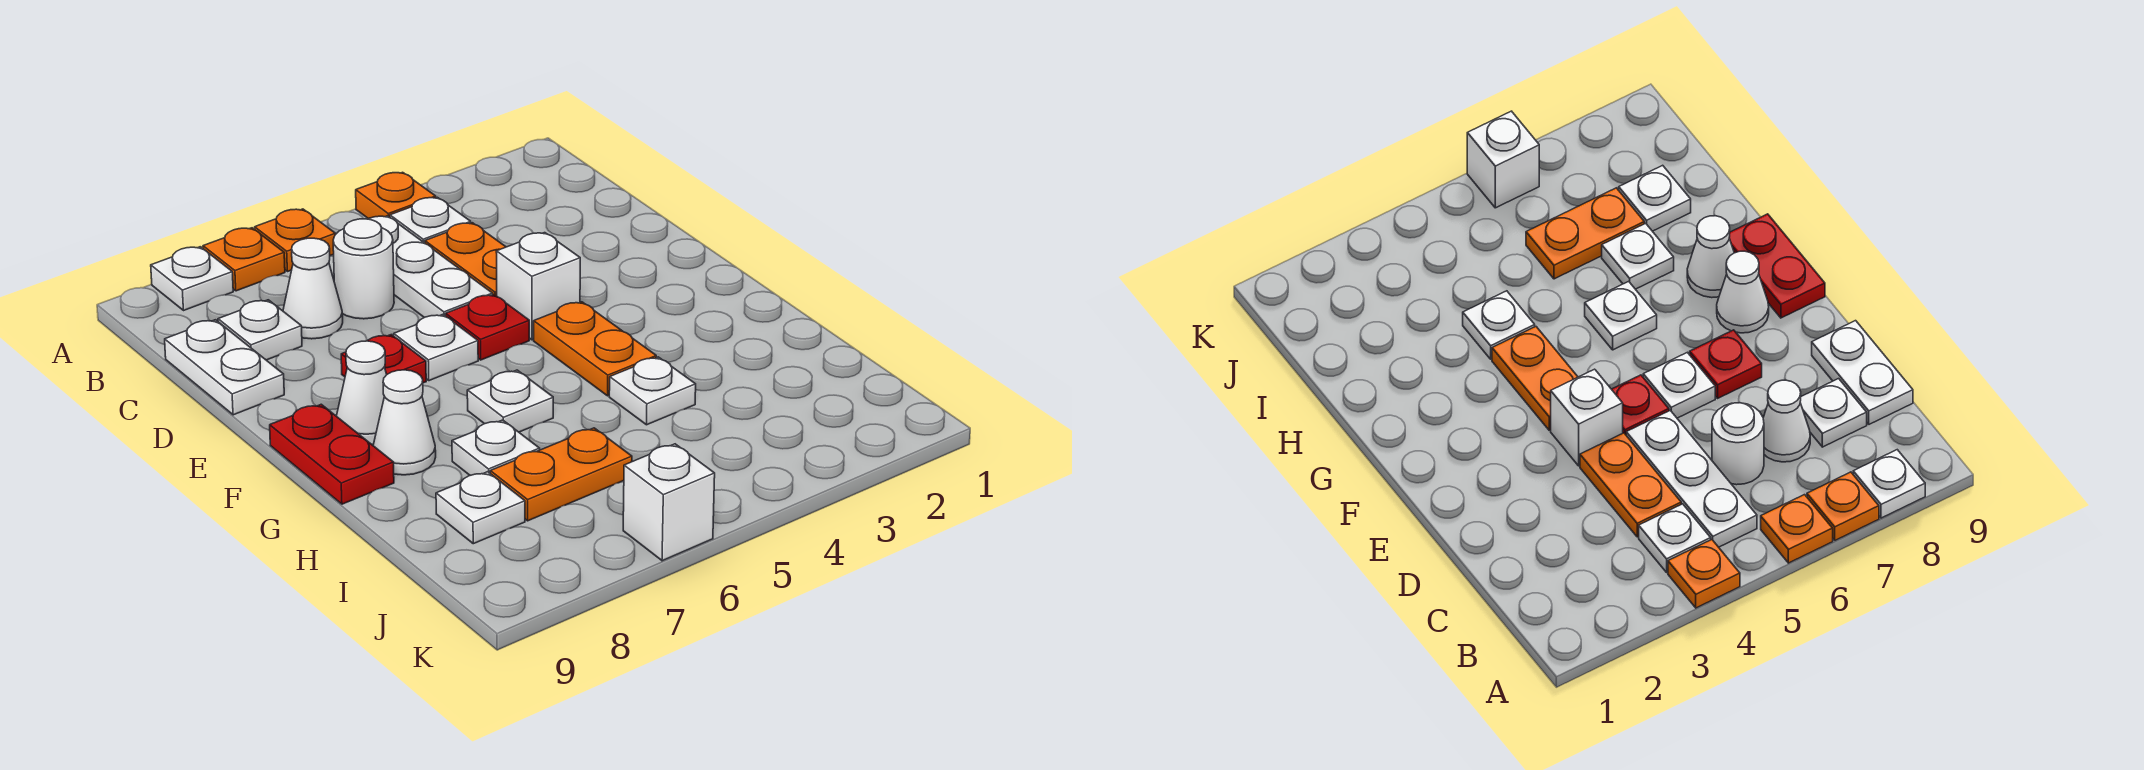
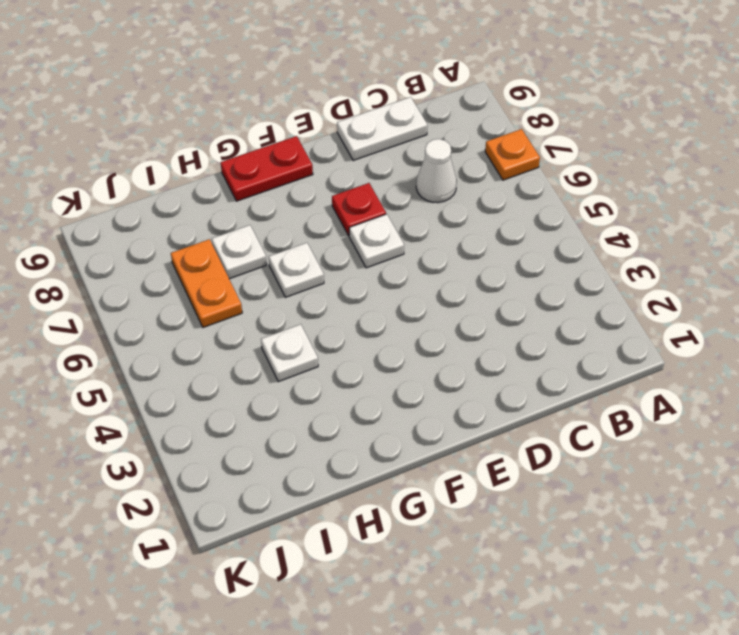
none -> orange plate A4 level 1
none -> orange plate A6 level 1
none -> white plate A8 level 1

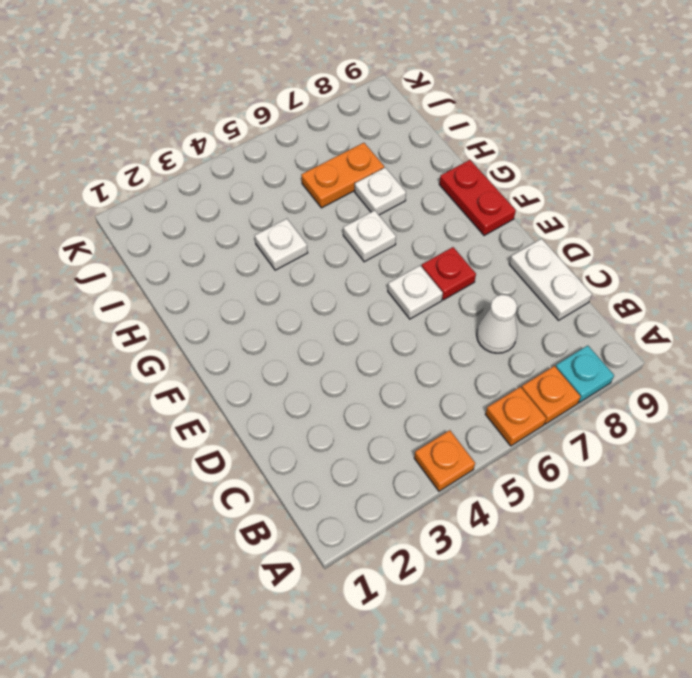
cyan plate A8 level 1 -> white plate A8 level 1
none -> white plate B4 level 1
none -> white plate B5:D5 level 1
none -> orange plate C4:D4 level 1

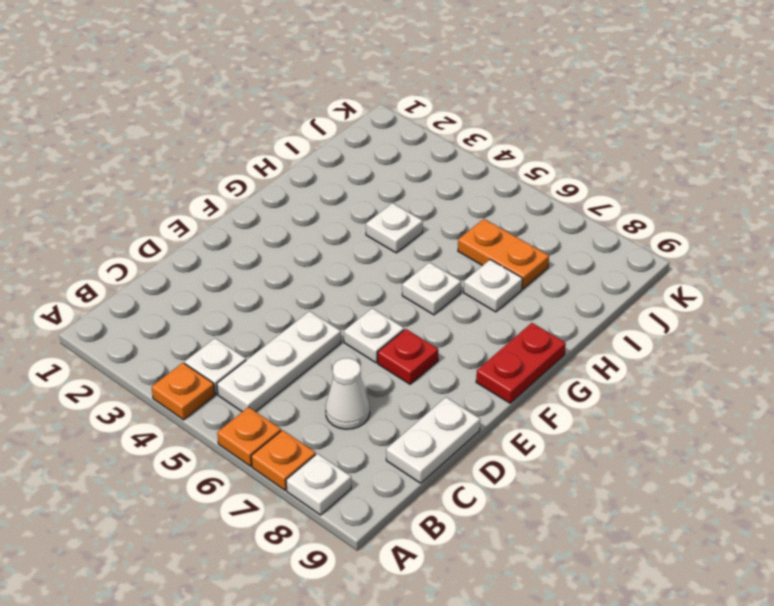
none -> orange plate C4:D4 level 1
none -> white round brick C6 level 1
none -> white plate C8 level 1

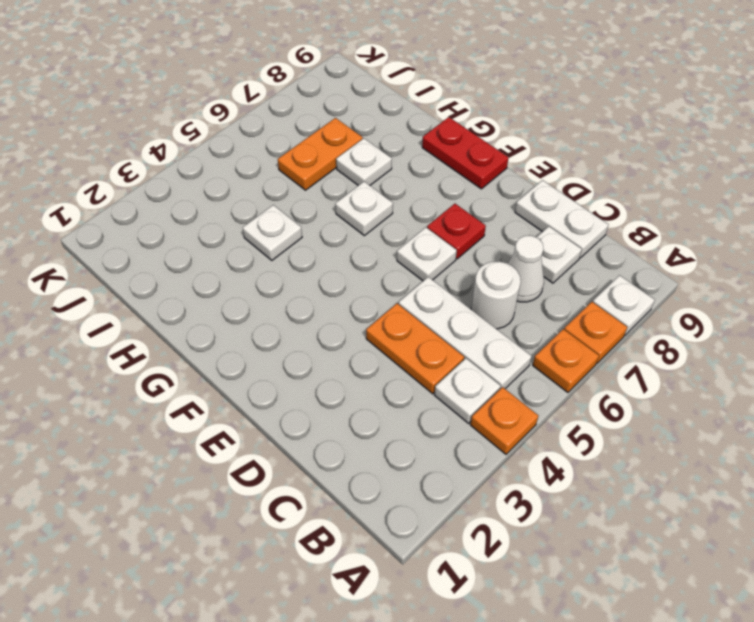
none -> white brick E4 level 1
none -> red plate E5 level 1
none -> orange plate F4:G4 level 1

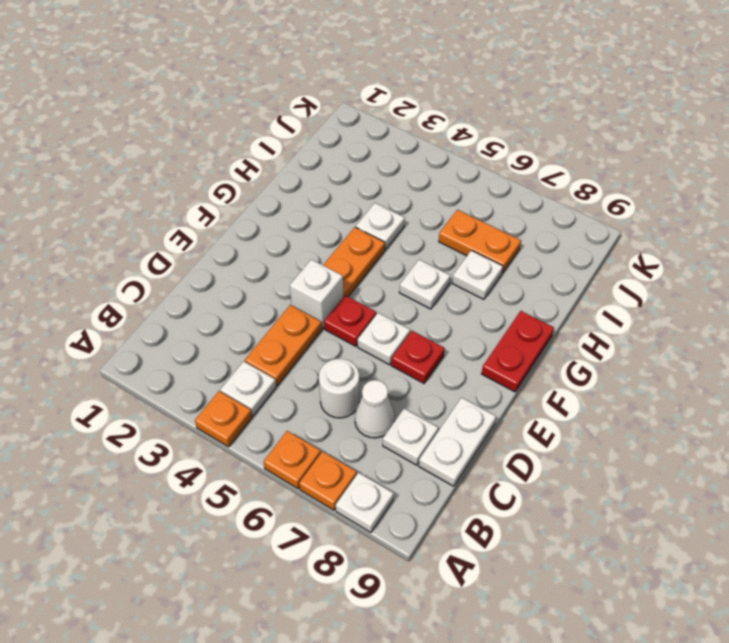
none -> white plate B5:D5 level 1
none -> white cone F8 level 1
none -> white cone G8 level 1

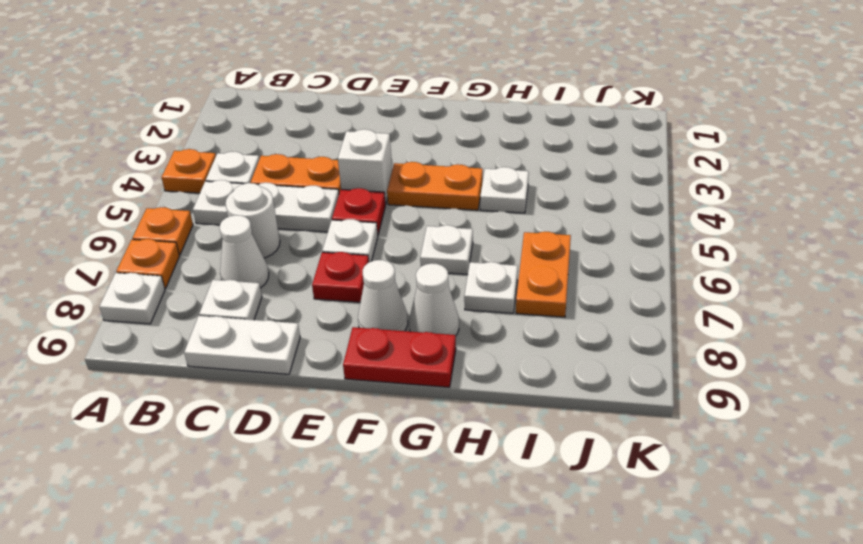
none -> white plate I8 level 1
none -> white brick K6 level 1

